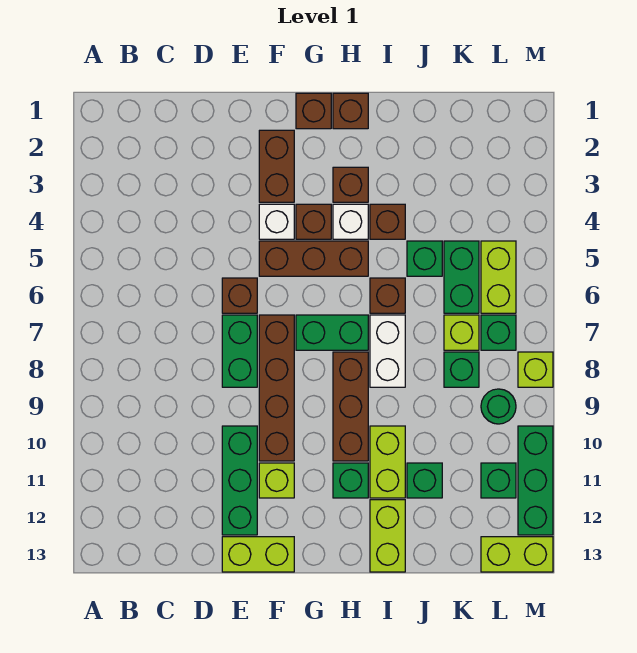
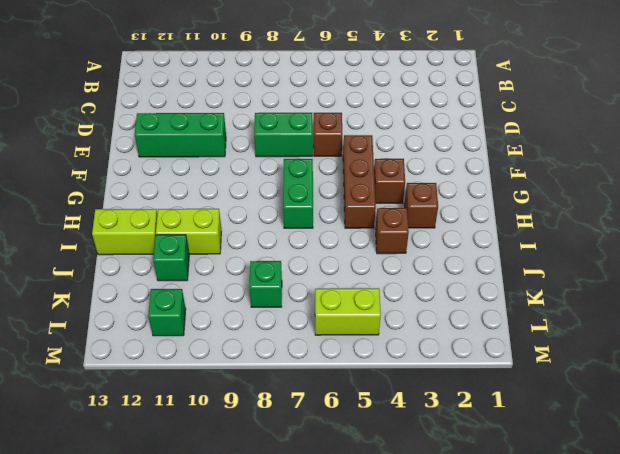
none -> lime brick E13:F13 level 1
none -> brown brick F2:F3 level 1
none -> white brick F4 level 1
none -> brown brick F7:F10 level 1

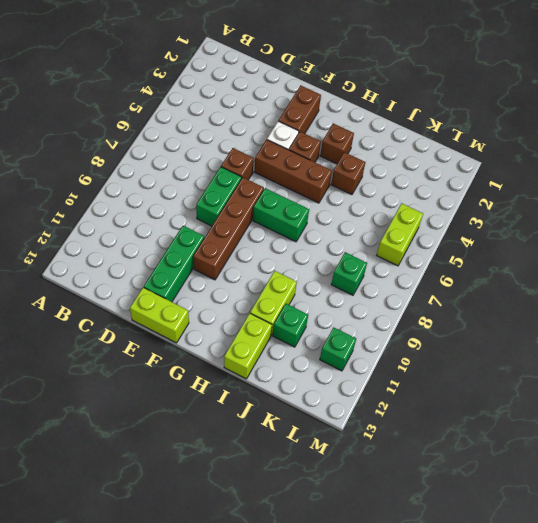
none -> lime brick F11 level 1
none -> brown brick G1 level 1
none -> brown brick H1 level 1
none -> white brick H4 level 1

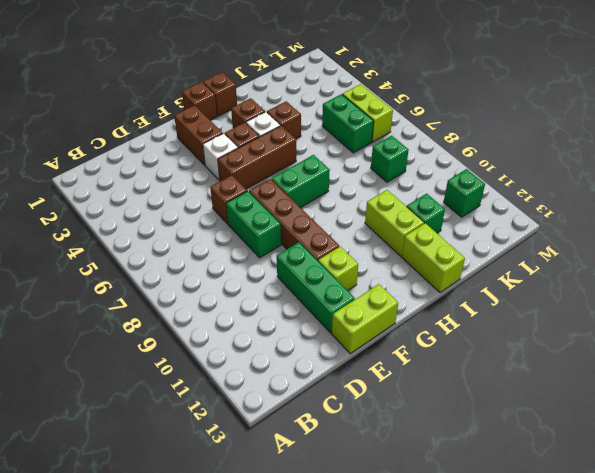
none -> brown brick H8:H10 level 1
none -> green brick H11 level 1
none -> brown brick I6 level 1
none -> white brick I7:I8 level 1

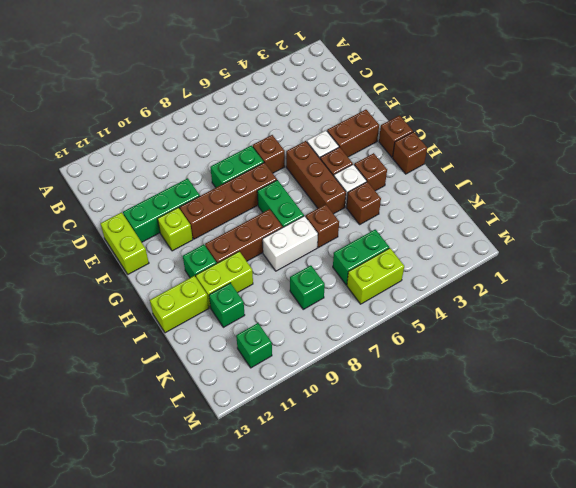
none -> green brick J5 level 1
none -> lime brick K7 level 1
none -> green brick L7 level 1
none -> green round brick L9 level 1

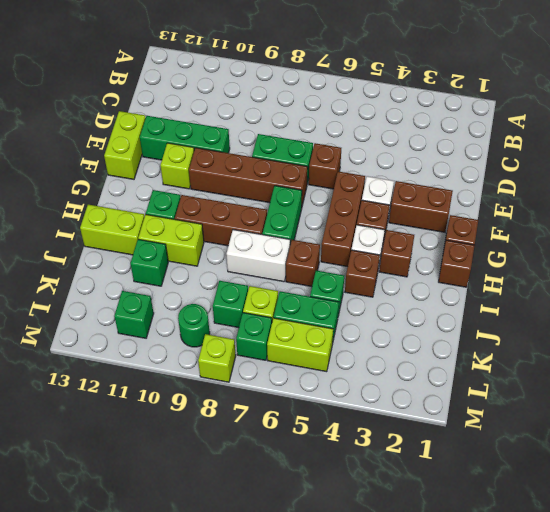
none -> lime brick L13:M13 level 1
none -> green brick M10:M12 level 1

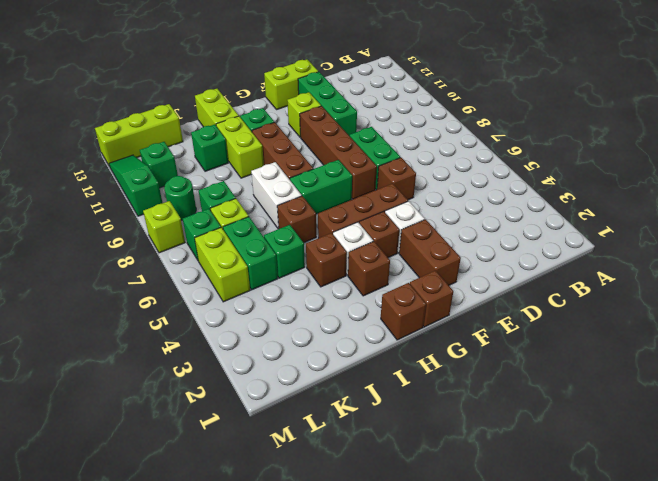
lime brick K13:M13 level 1 -> lime brick L13:M13 level 1
green slope M10:M12 level 1 top 10 -> green brick M10:M12 level 1

